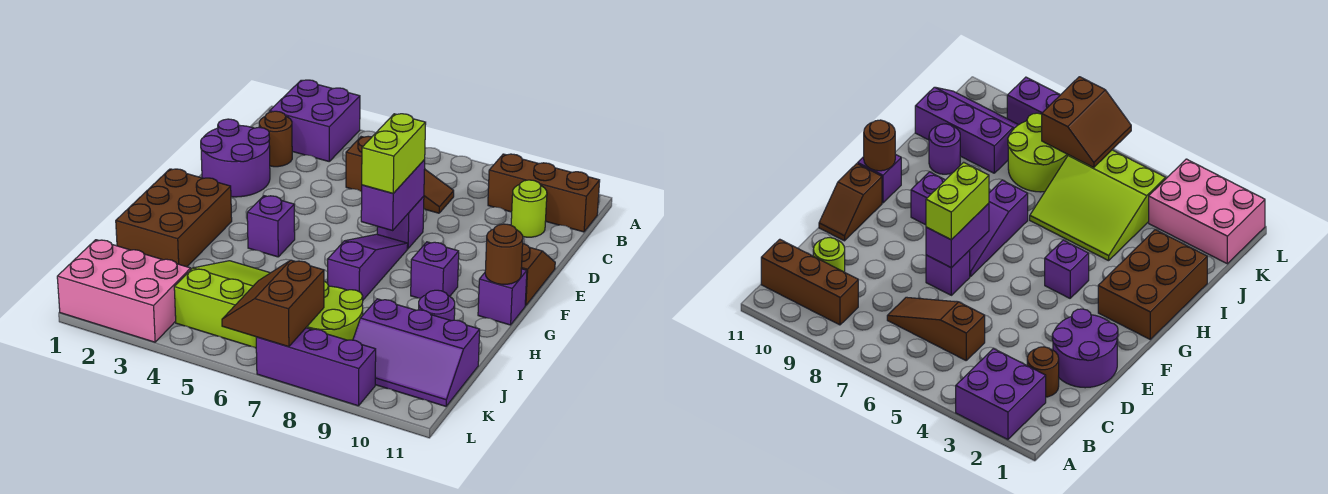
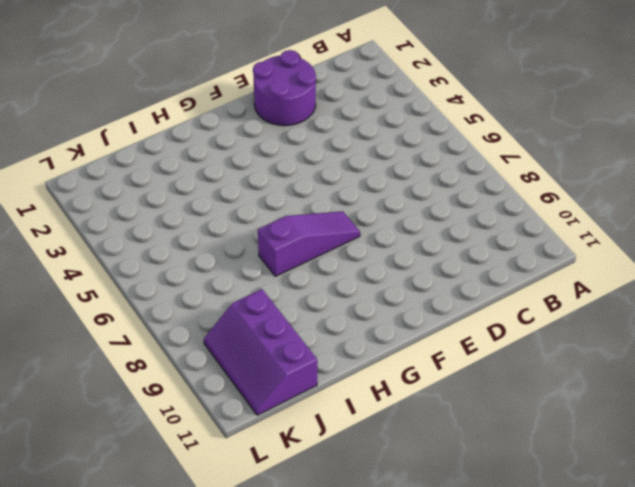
none -> purple brick A2:B3 level 1
none -> brown brick B9:B11 level 1
none -> brown round brick C2 level 1

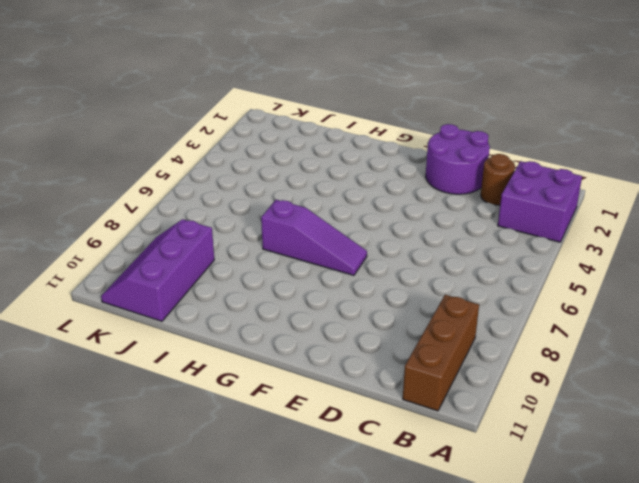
none -> brown slope C5:C7 level 1 top 5
none -> lime round brick C10 level 1
none -> purple brick E7 level 1

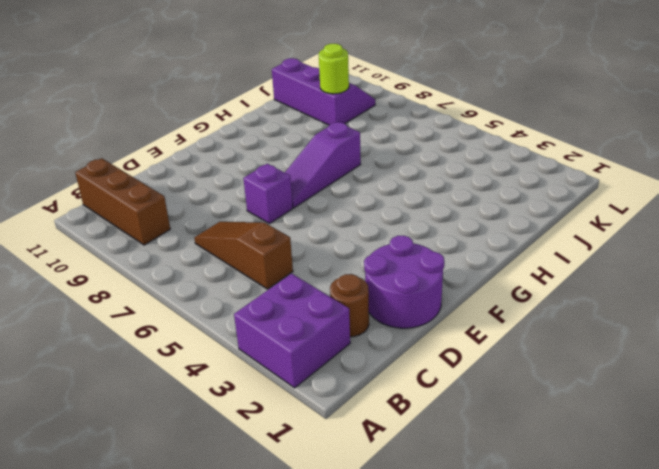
lime round brick J9 level 2 -> lime round brick C10 level 1
none -> brown slope E11:F11 level 1 top F
none -> brown brick G1:I2 level 1
none -> purple brick G4 level 1

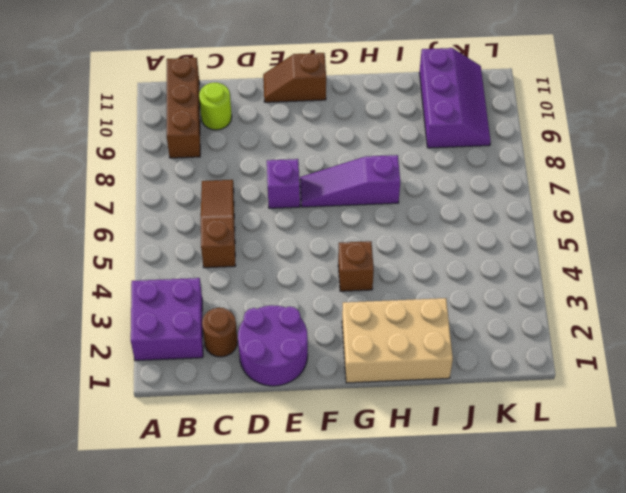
tan brick G1:I2 level 1 -> brown brick G1:I2 level 1
brown brick G4 level 1 -> purple brick G4 level 1
none -> purple brick G9 level 1
none -> purple brick G11 level 1
none -> lime slope I4:K6 level 1 top K

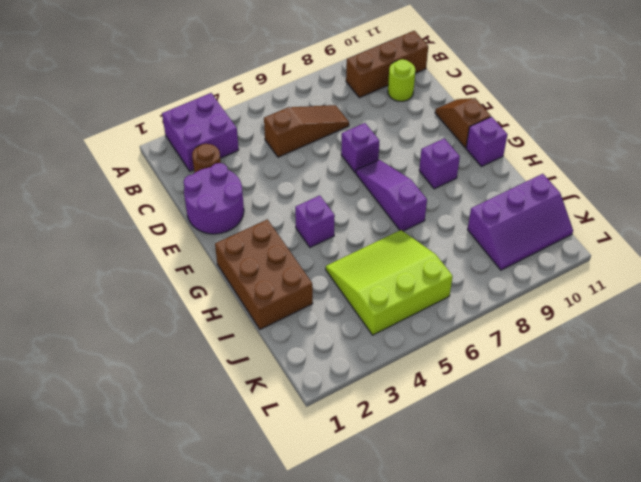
none -> purple round brick I10 level 1
none -> lime round brick J7:K8 level 1
none -> pink brick K1:L3 level 1

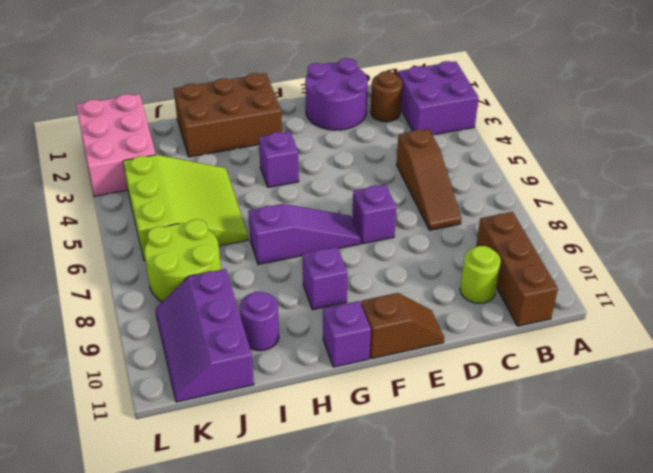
none -> purple brick L7:L9 level 1
none -> purple brick E7:F7 level 2
none -> brown round brick G11 level 2

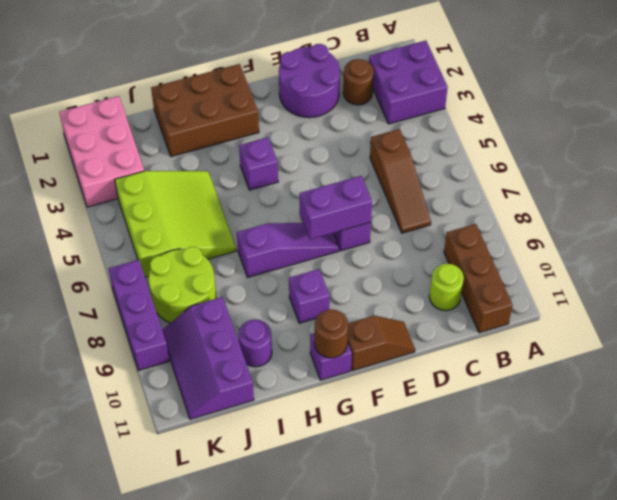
none -> brown slope K6:L7 level 2 top 7
none -> lime brick E7:F7 level 3

